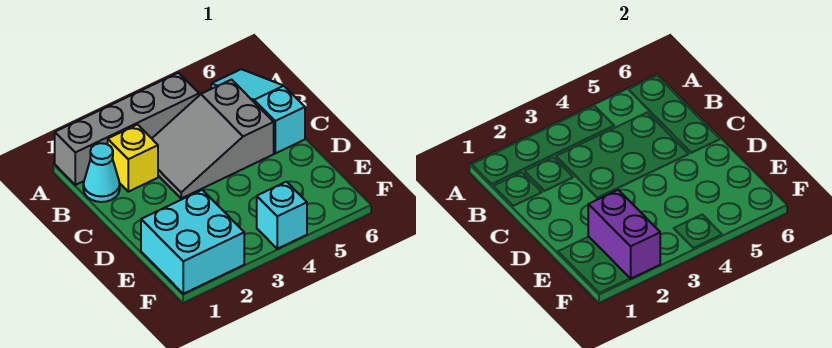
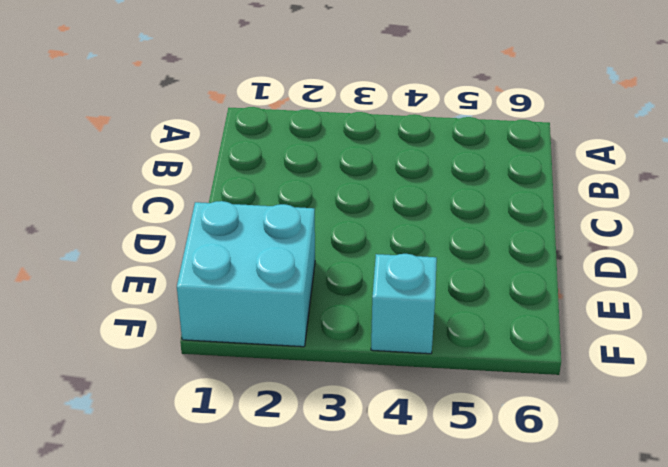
none -> grey brick A1:A4 level 1
none -> cyan slope A6:C6 level 1 top C

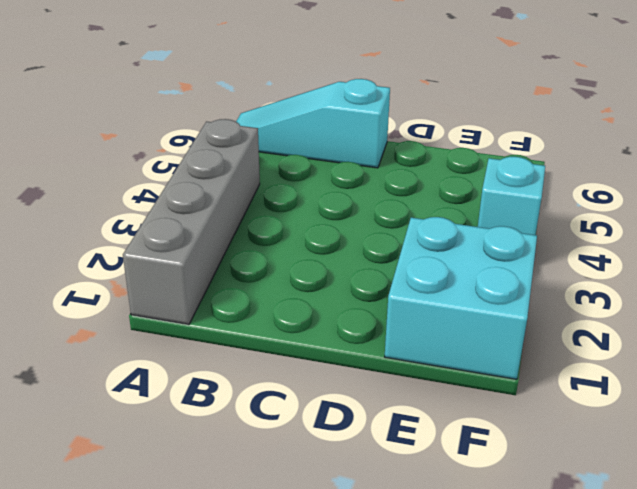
none -> cyan cone B1 level 1
none -> yellow brick B2 level 1

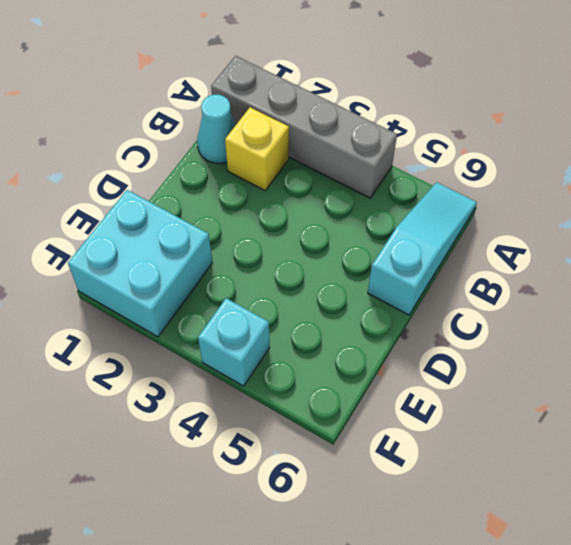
none -> grey slope B3:C5 level 1 top 5
none -> purple brick E2:F2 level 2

